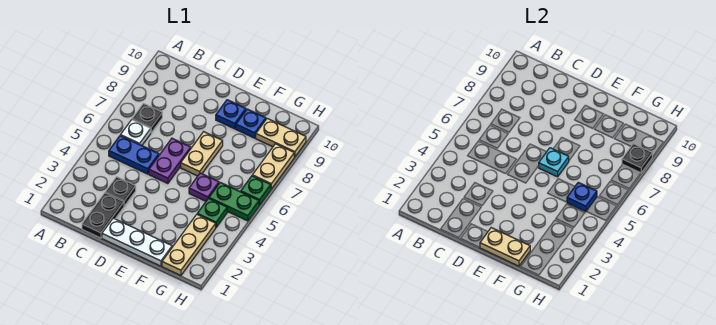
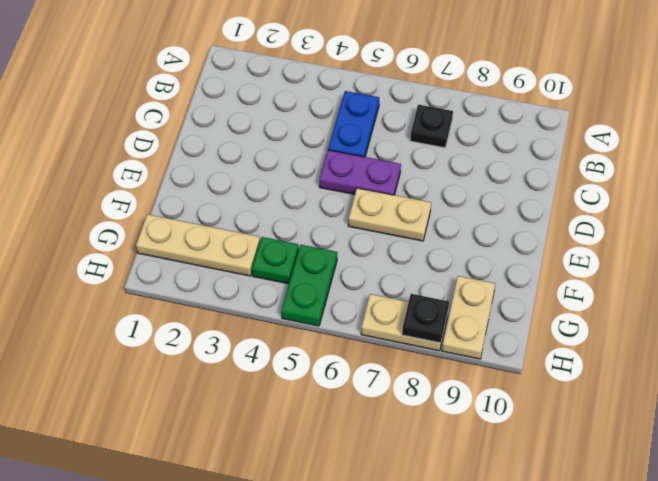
none -> white plate B6 level 1
none -> black plate C1:C2 level 1
none -> black plate C3 level 1

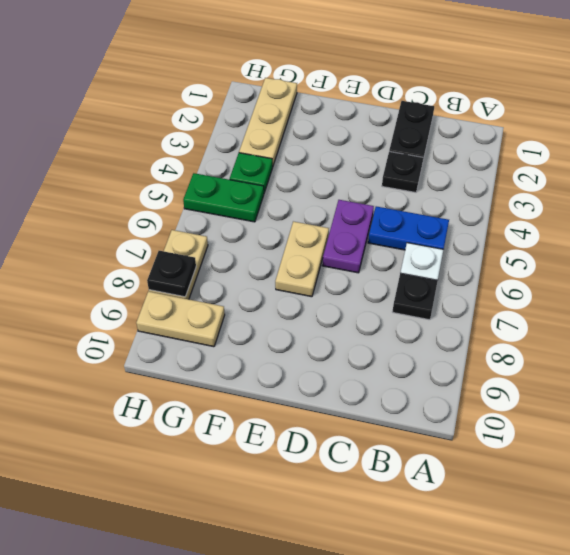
none -> white plate D1:F1 level 1
none -> blue plate E9 level 1
none -> purple plate F5 level 1

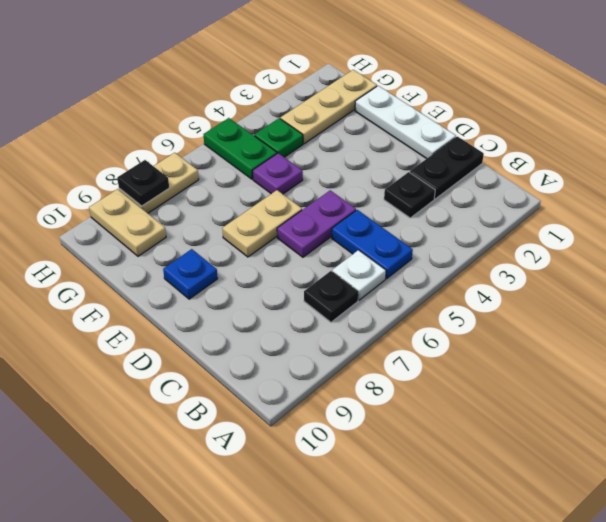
none -> blue plate F9 level 1
none -> green plate H6 level 1
none -> tan plate E1:F1 level 2

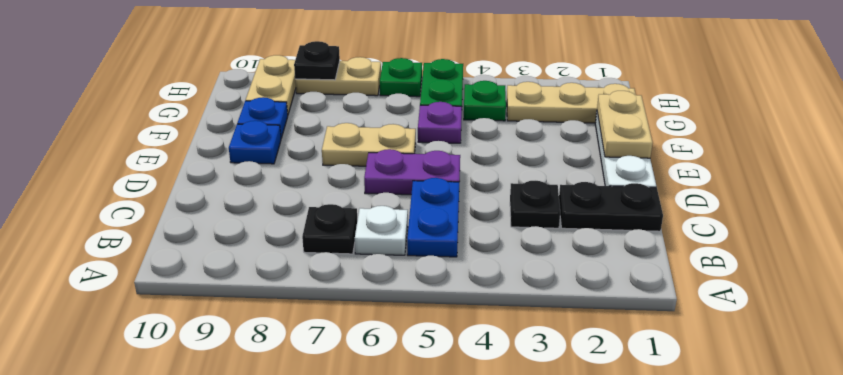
none -> cyan plate E6 level 2
none -> blue plate G5 level 2

